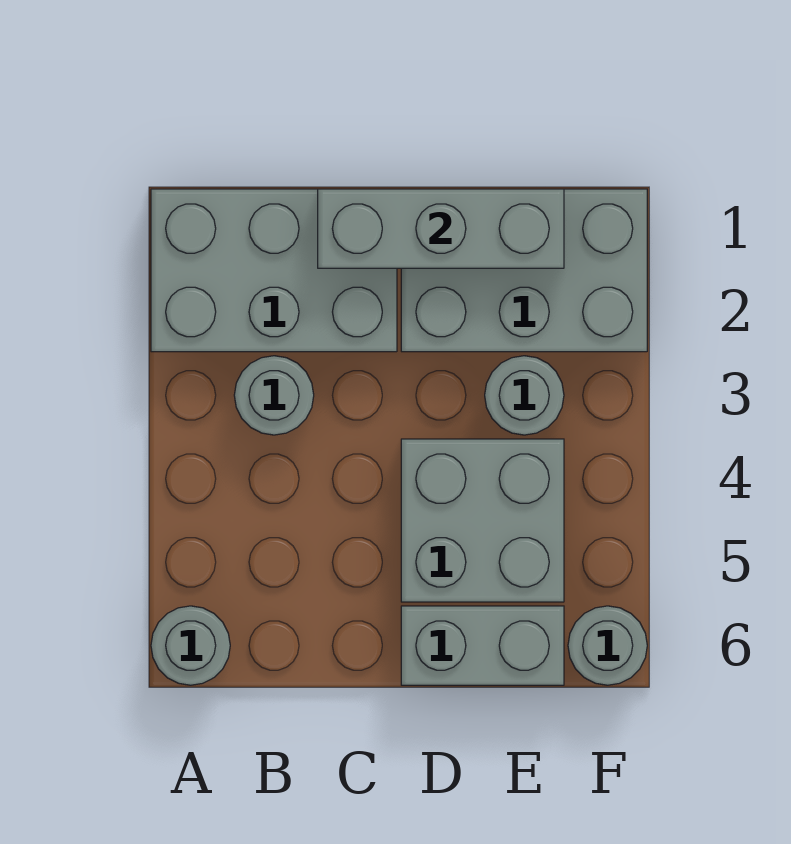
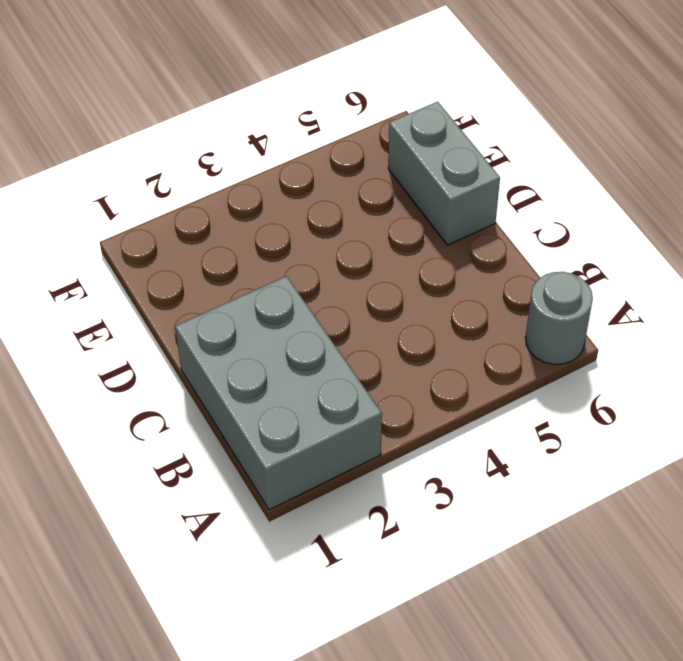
none -> grey round brick B3 level 1
none -> grey brick D1:F2 level 1

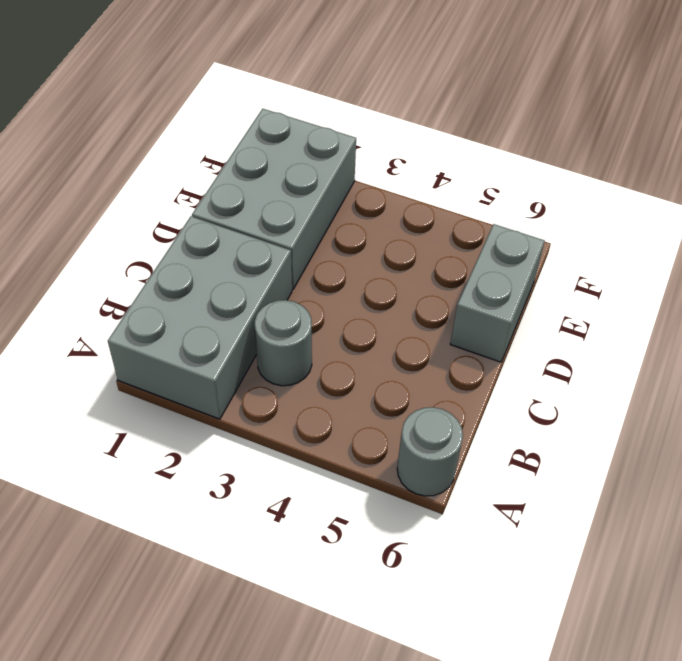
none -> grey brick D4:E5 level 1
none -> grey round brick E3 level 1

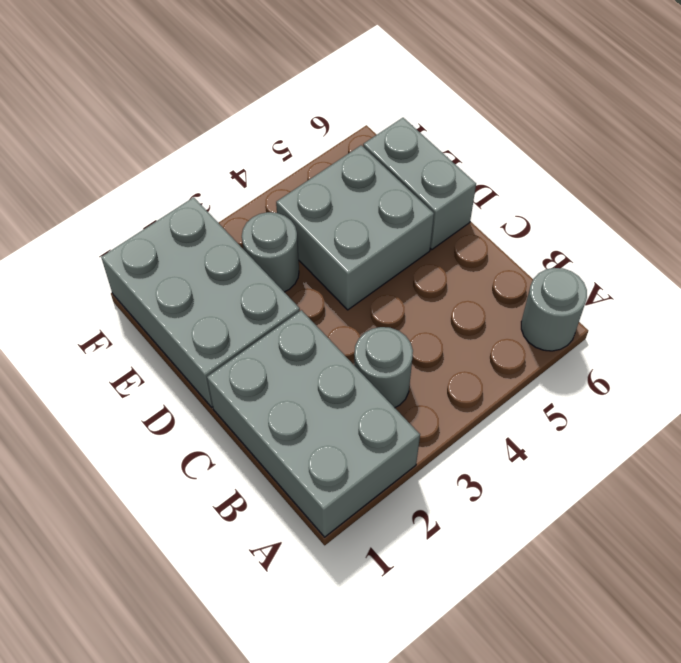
none -> grey round brick F6 level 1
none -> grey brick C1:E1 level 2

